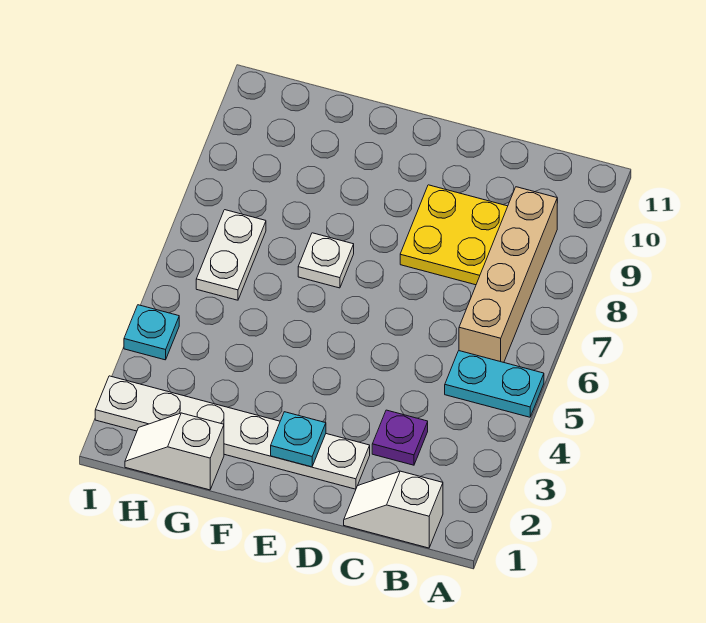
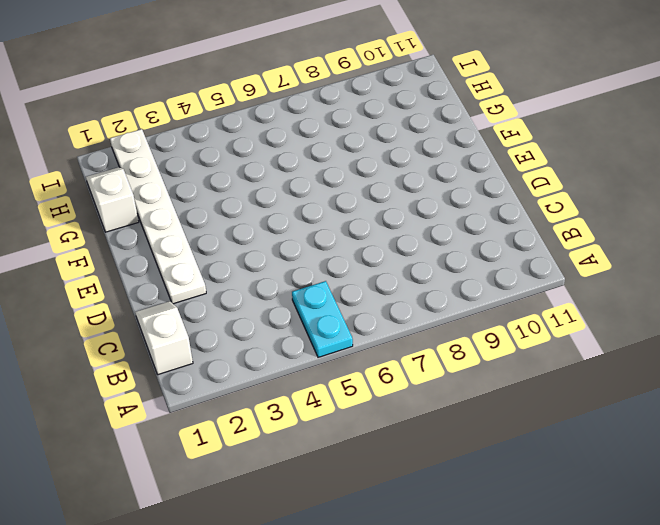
none -> tan brick B6:B9 level 1
none -> purple plate C3 level 1

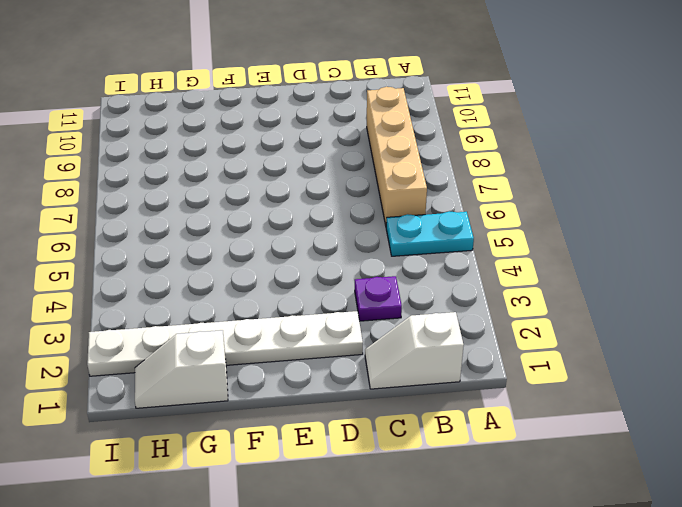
none -> yellow plate C8:D9 level 1
none -> white plate F7 level 1

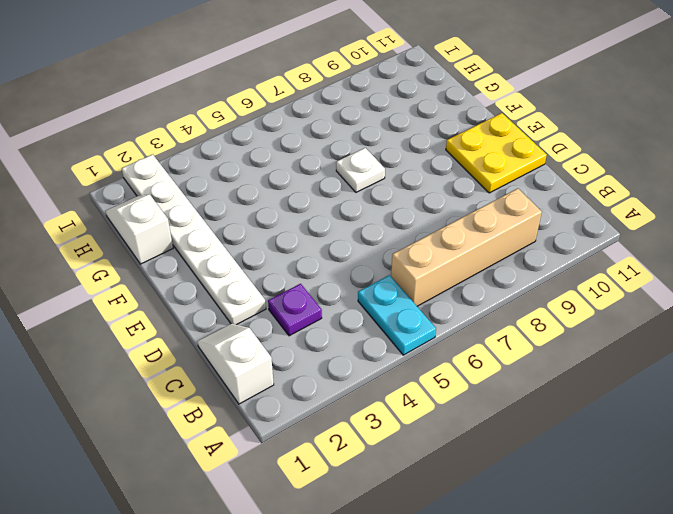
yellow plate D10:E11 level 1 -> yellow plate C8:D9 level 1
none -> white plate H6:H7 level 1
none -> cyan plate I4 level 1

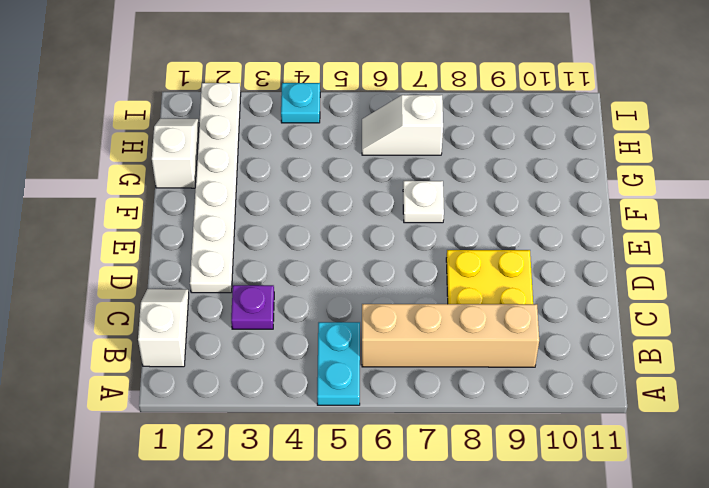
white slope H6:H7 level 1 top 7 -> white plate H6:H7 level 1
none -> cyan plate E2 level 2

